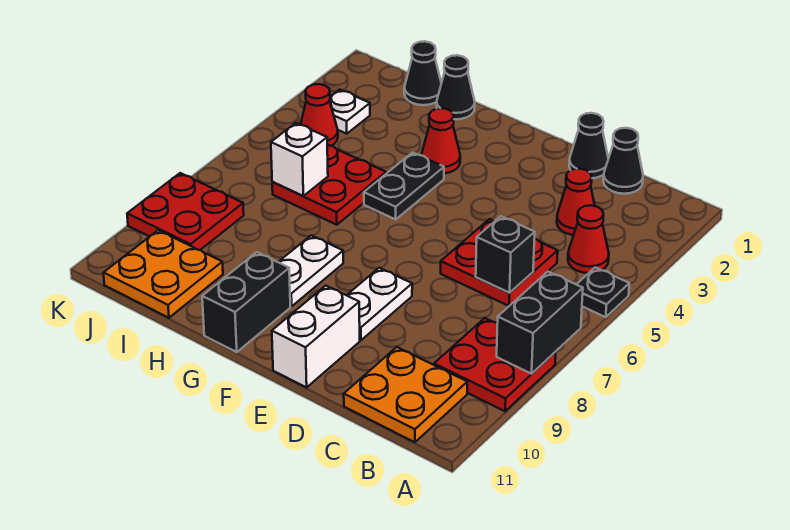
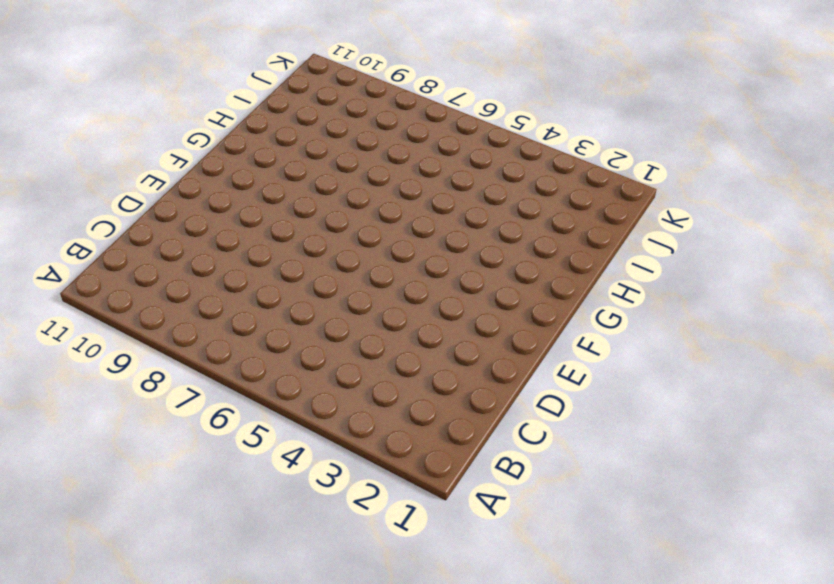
none -> black plate A5 level 1
none -> red plate A8:B9 level 1
none -> red cone B4 level 1

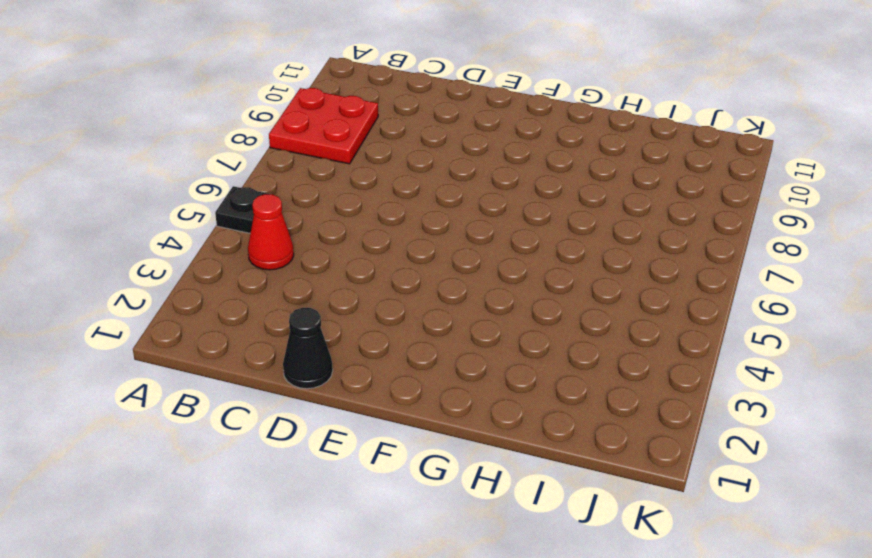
none -> orange plate B10:C11 level 1
none -> black cone C1 level 1
none -> red cone C3 level 1

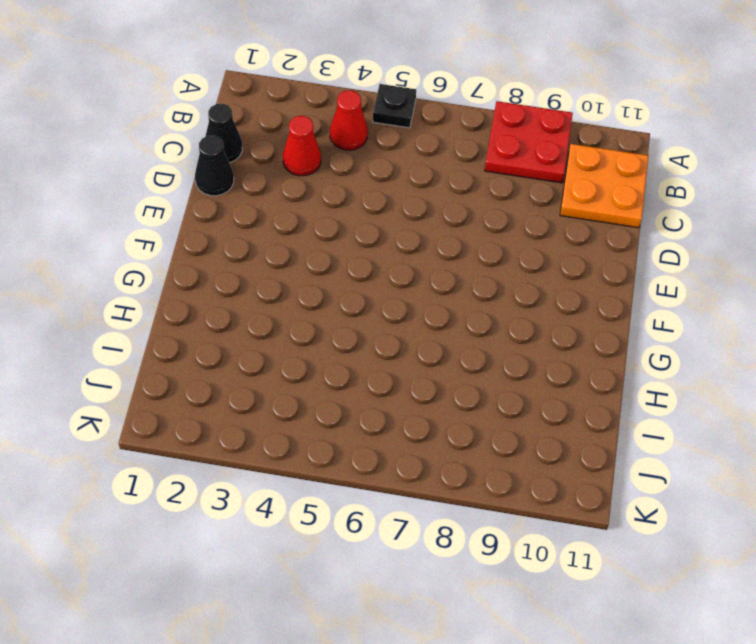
none -> red plate C5:D6 level 1
none -> white plate E8:E9 level 1
none -> white brick E10:E11 level 1

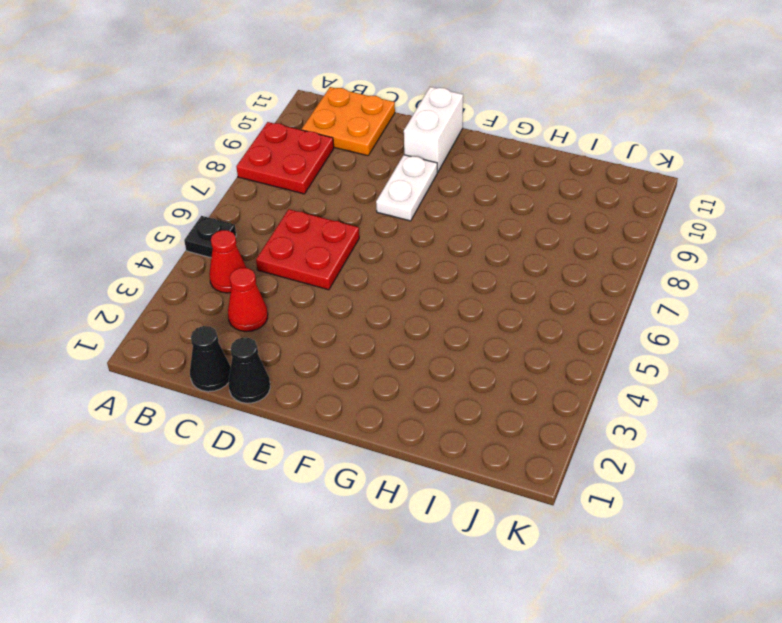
none -> red cone G3 level 1
none -> black plate G4:G5 level 1
none -> white plate G8:G9 level 1

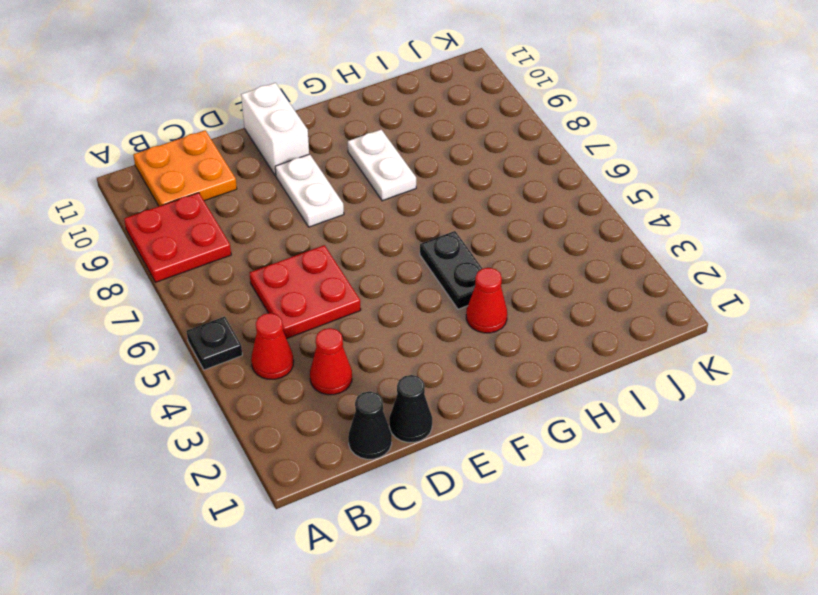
none -> black brick G10:G11 level 1
none -> black cone H1 level 1
none -> red plate H5:I6 level 1

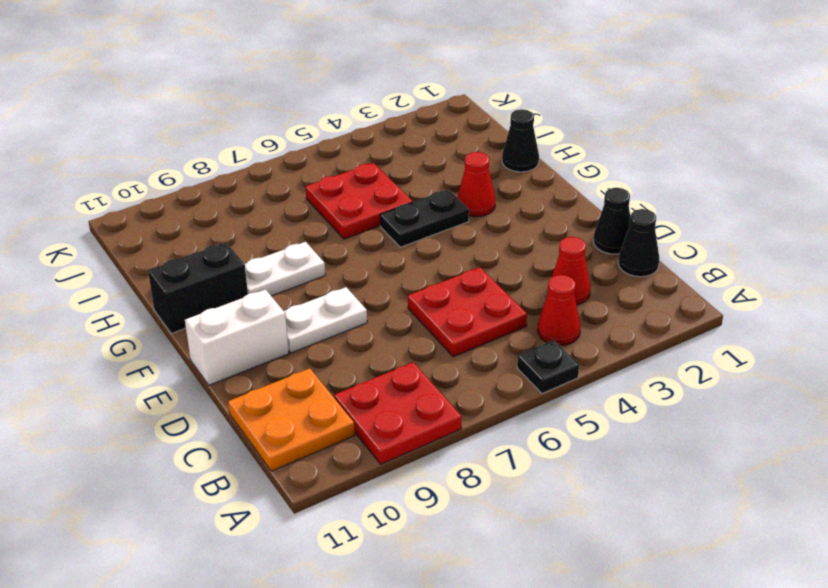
none -> black cone I1 level 1
none -> orange plate I10:J11 level 1
none -> white plate J3 level 1

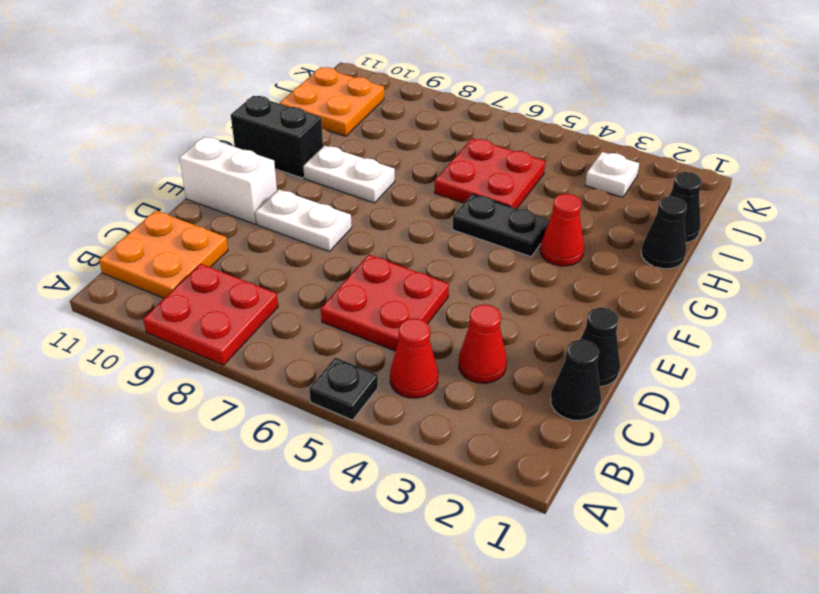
none -> red cone J4 level 1
none -> red plate J8:K9 level 1
none -> black brick A7:A8 level 2

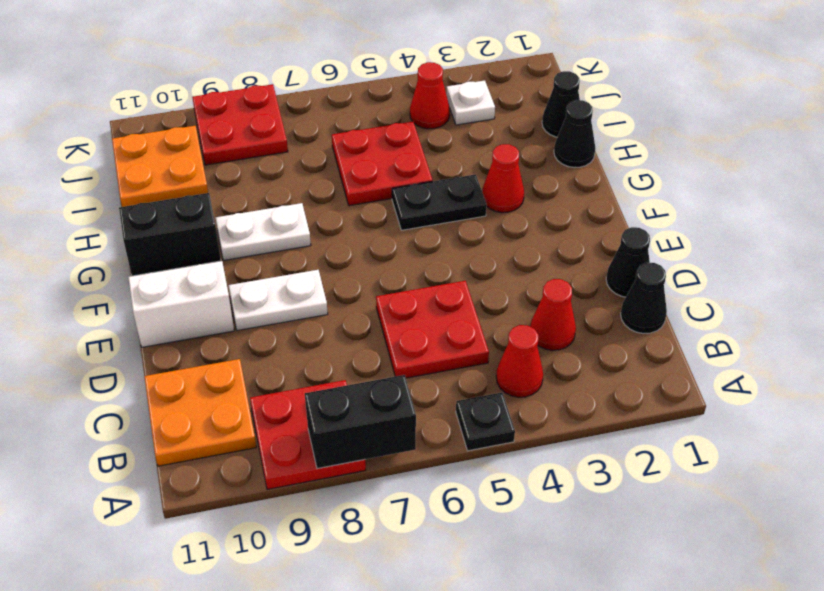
none -> black brick C6 level 2
none -> white brick I6 level 2

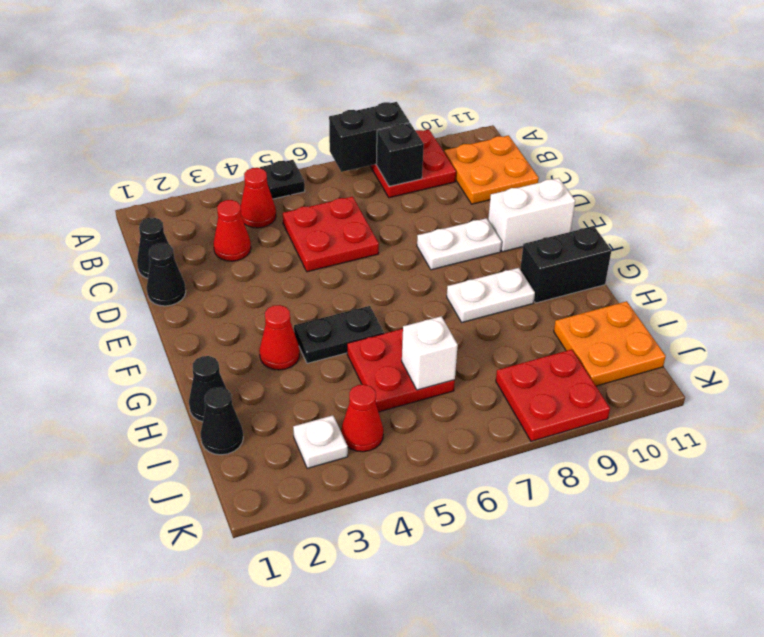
black brick B8 level 2 -> black brick C6 level 2

